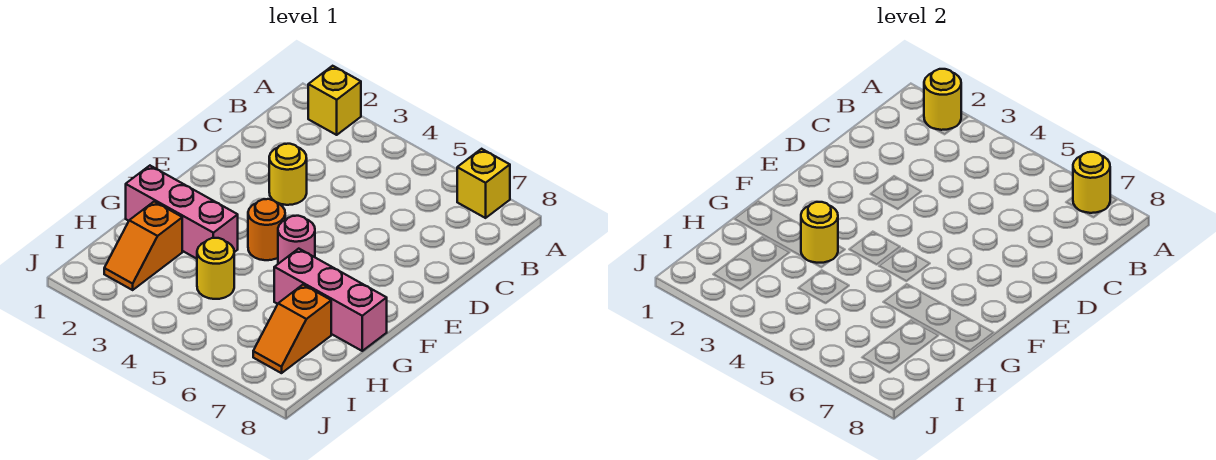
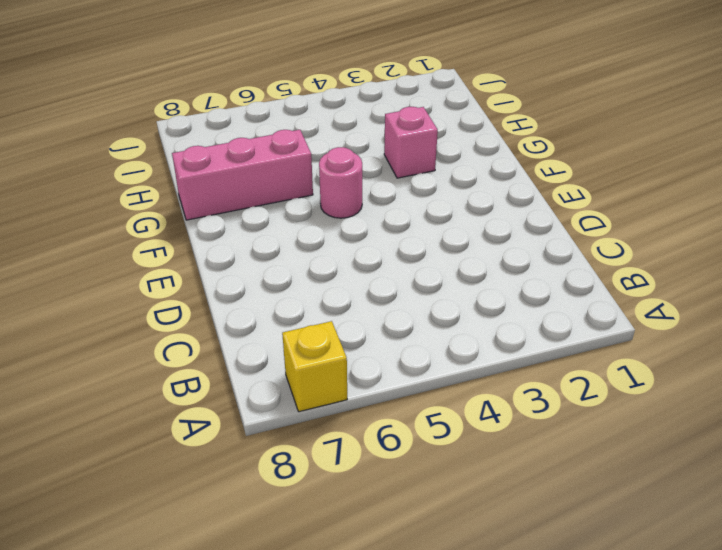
pink brick G3 level 1 -> pink brick G1:G3 level 1
none -> yellow brick A2 level 1
none -> yellow round brick D3 level 1
none -> orange round brick F4 level 1

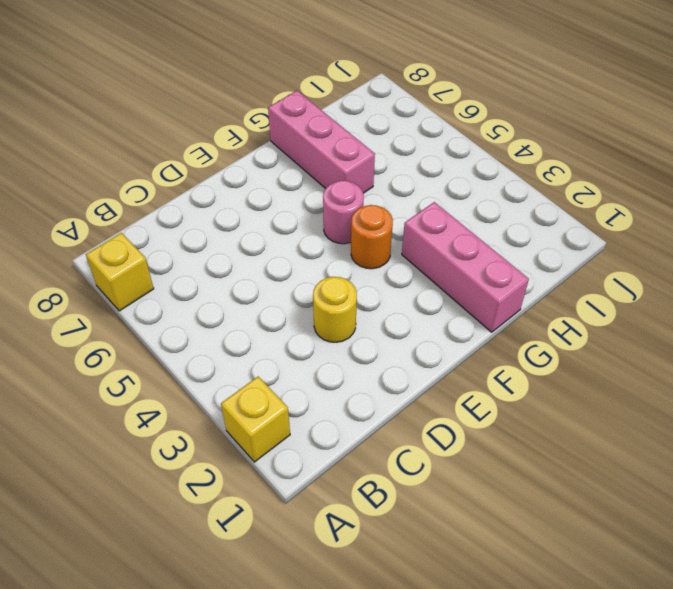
none -> orange slope H2:I2 level 1 top H
none -> yellow round brick H4 level 1
none -> orange slope H7:I7 level 1 top H

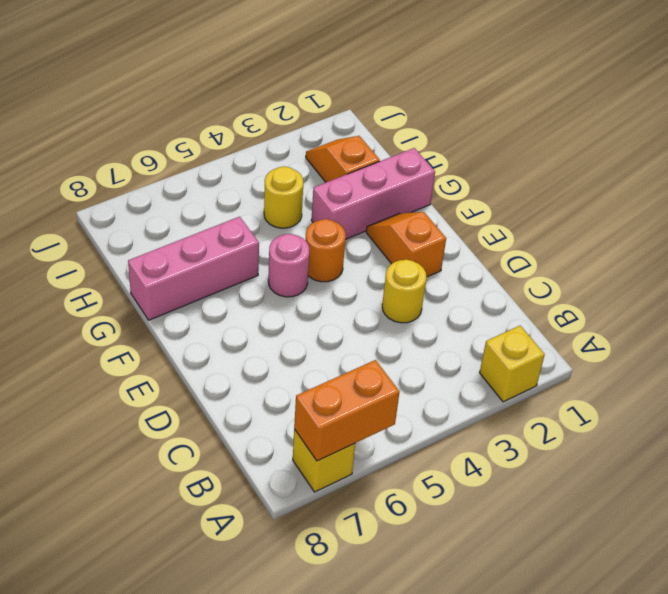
orange brick A6:A7 level 2 -> yellow round brick A7 level 2
orange slope E2:F2 level 1 top E -> orange slope H7:I7 level 1 top H
none -> yellow round brick A2 level 2
none -> yellow round brick G3 level 2

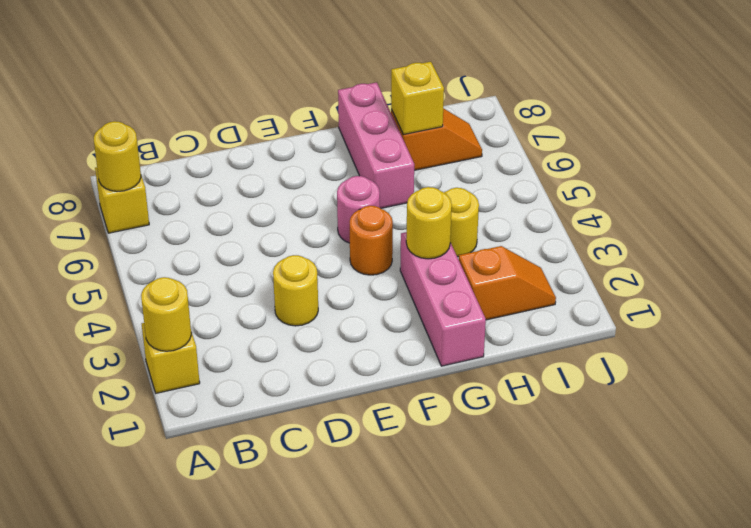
yellow brick H7 level 2 -> none

